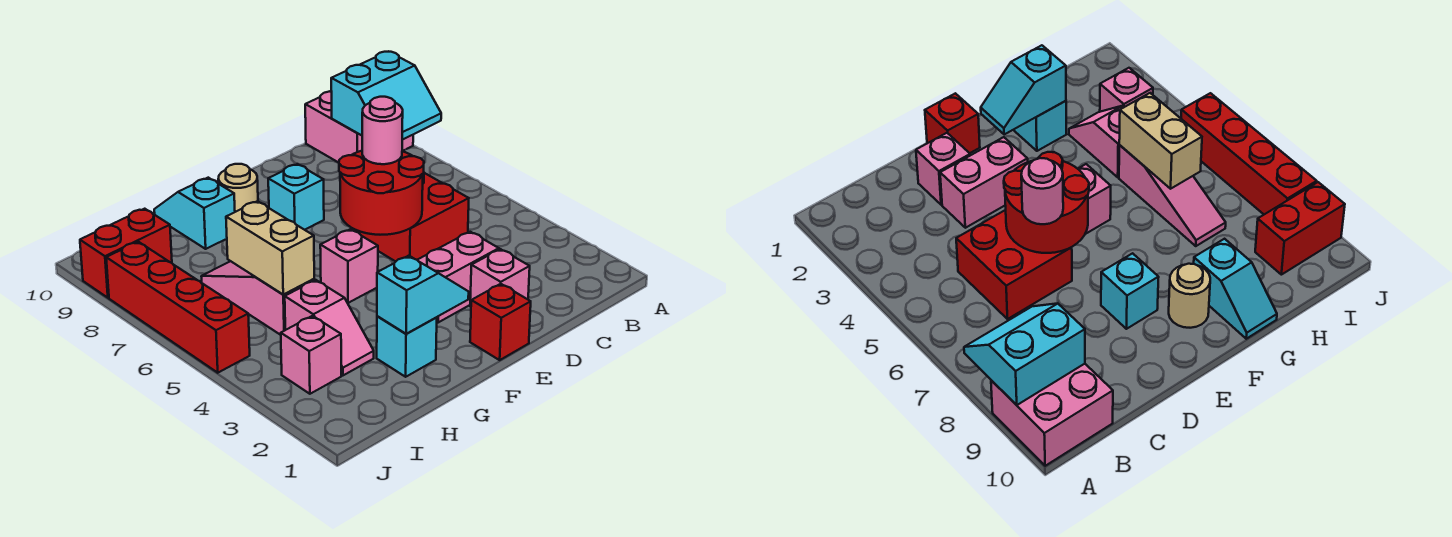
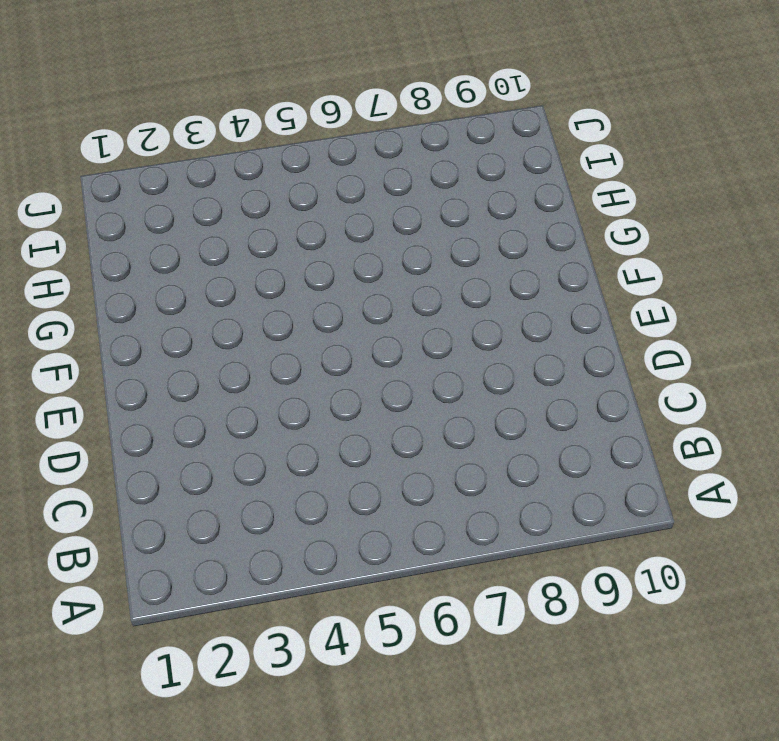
none -> pink brick A9:B10 level 1
none -> red brick C5:D6 level 1
none -> pink brick D2 level 1

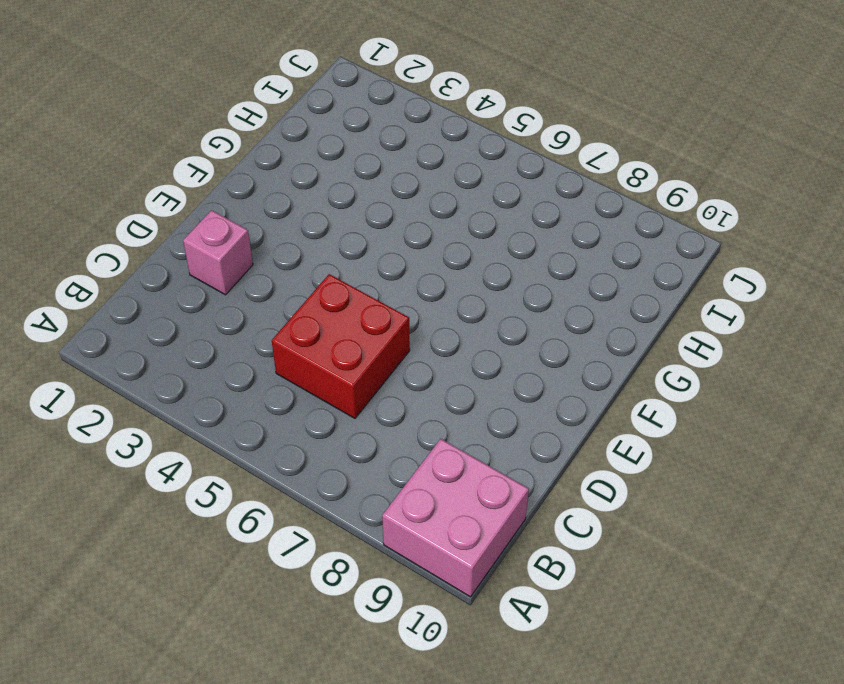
none -> pink brick D3:E3 level 1
none -> red brick E1 level 1
none -> cyan brick E8 level 1

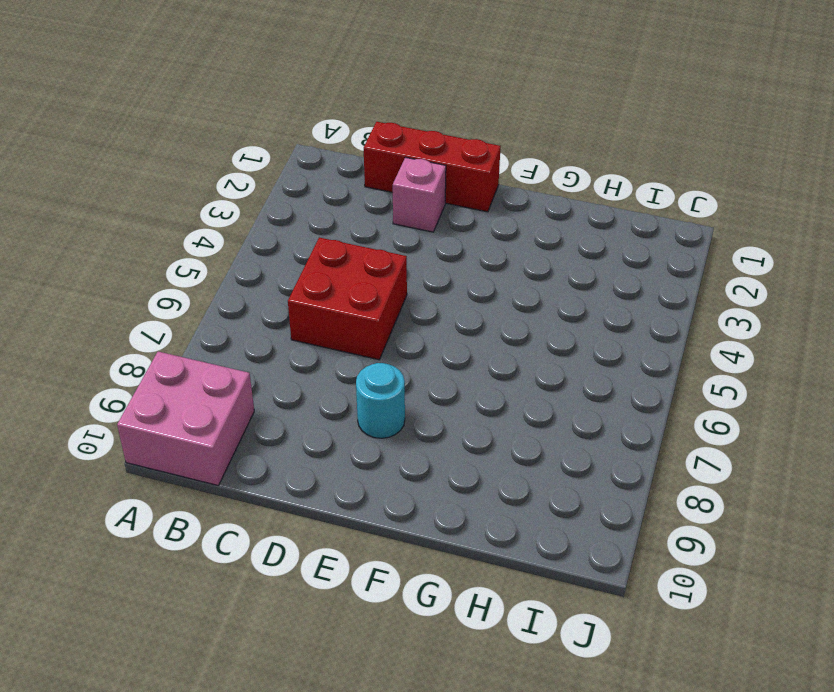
red brick C1:E1 level 1 -> red brick E1 level 1
cyan round brick E8 level 1 -> cyan brick E8 level 1
none -> pink brick D3:E3 level 1
none -> pink brick F5 level 1
none -> tan round brick F9 level 1

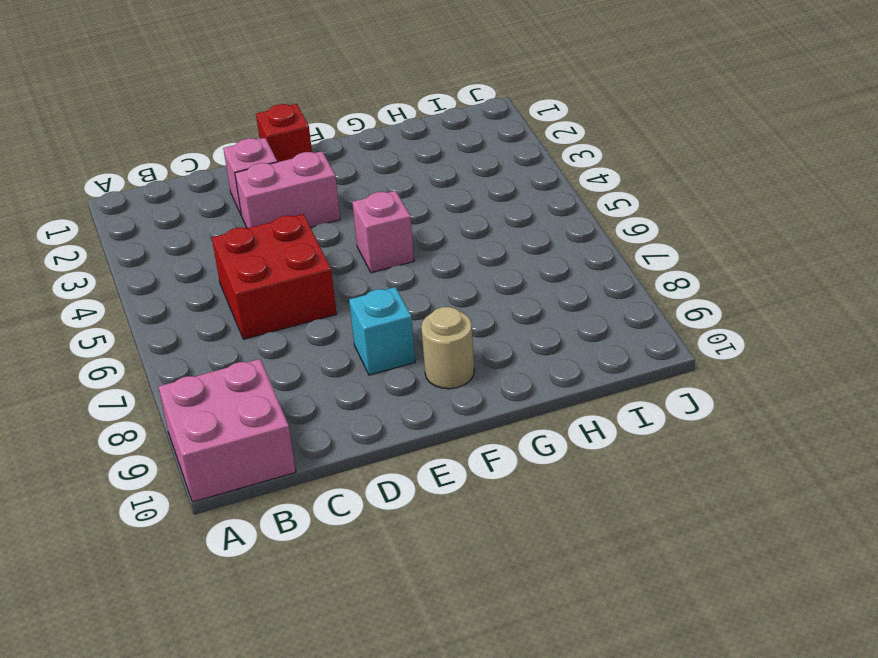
none -> cyan brick G2 level 1
none -> cyan slope G9:G10 level 1 top 9
none -> pink slope H3:H4 level 1 top 4

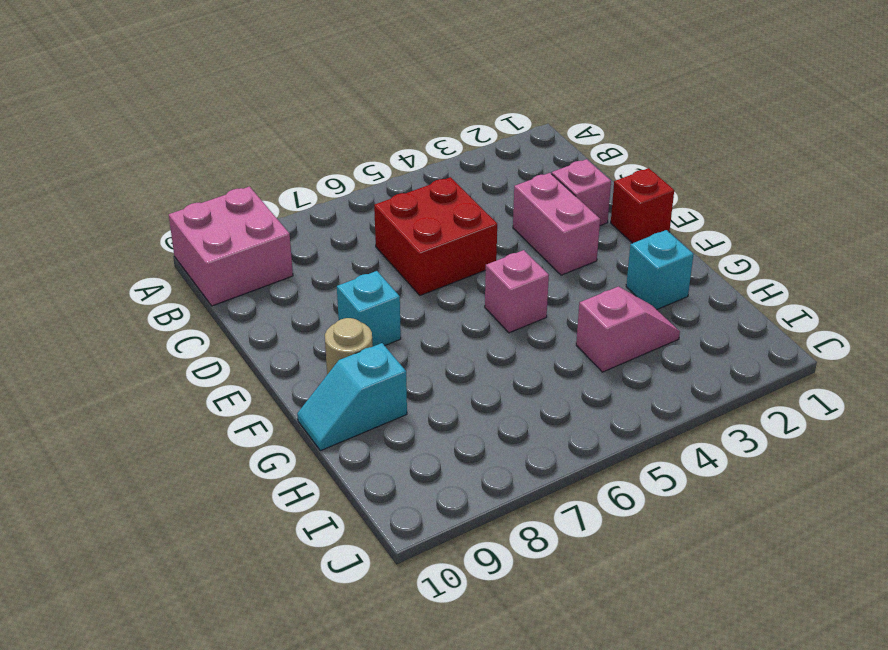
none -> pink slope H5:H7 level 1 top 5
none -> pink brick I3 level 1
none -> red brick I9:J9 level 1

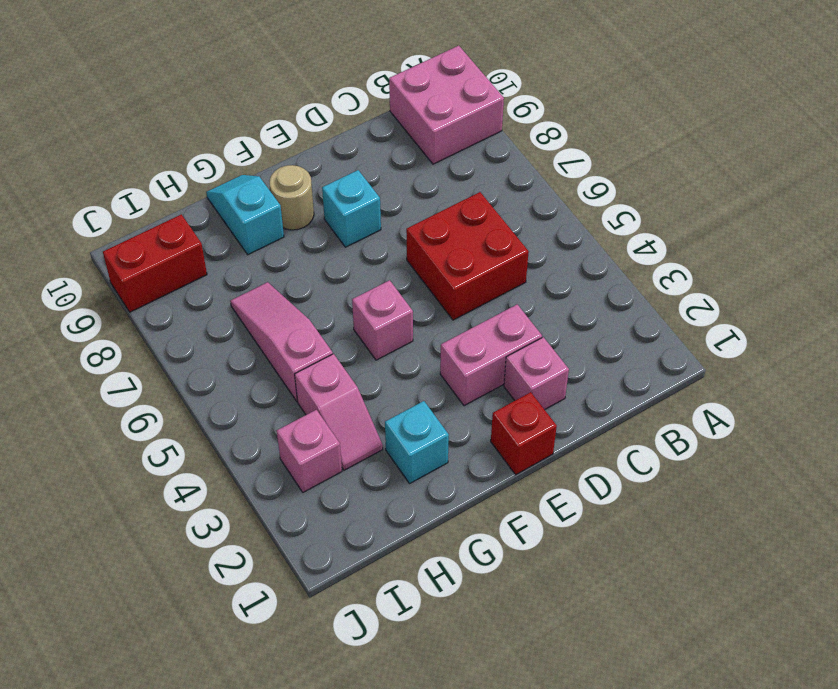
none -> red brick J5:J8 level 1
none -> cyan slope A8:B9 level 2 top 9
none -> red round brick D5:E6 level 2

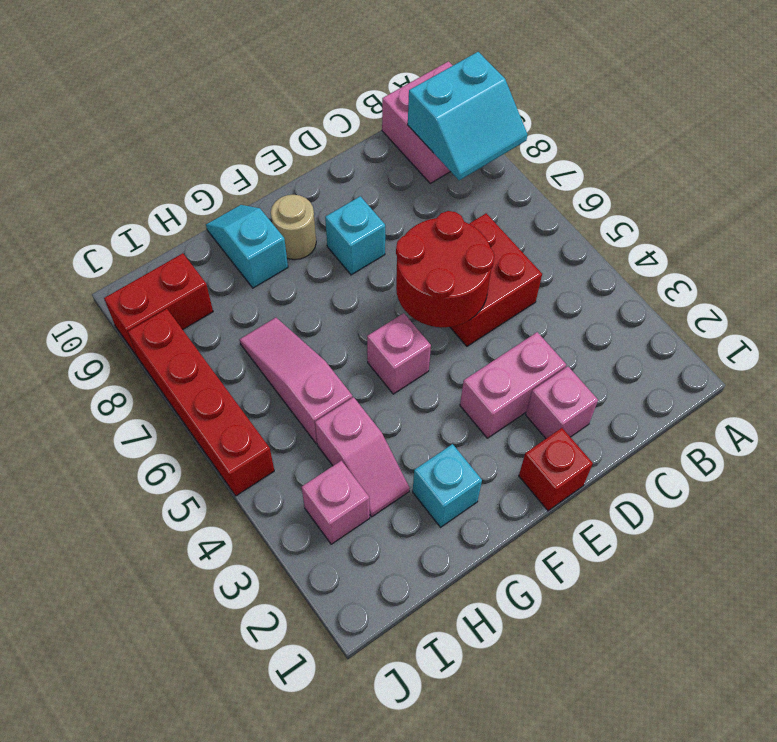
none -> cyan slope F2:G2 level 2 top G
none -> tan brick H5:H6 level 2
none -> pink round brick D6 level 3

